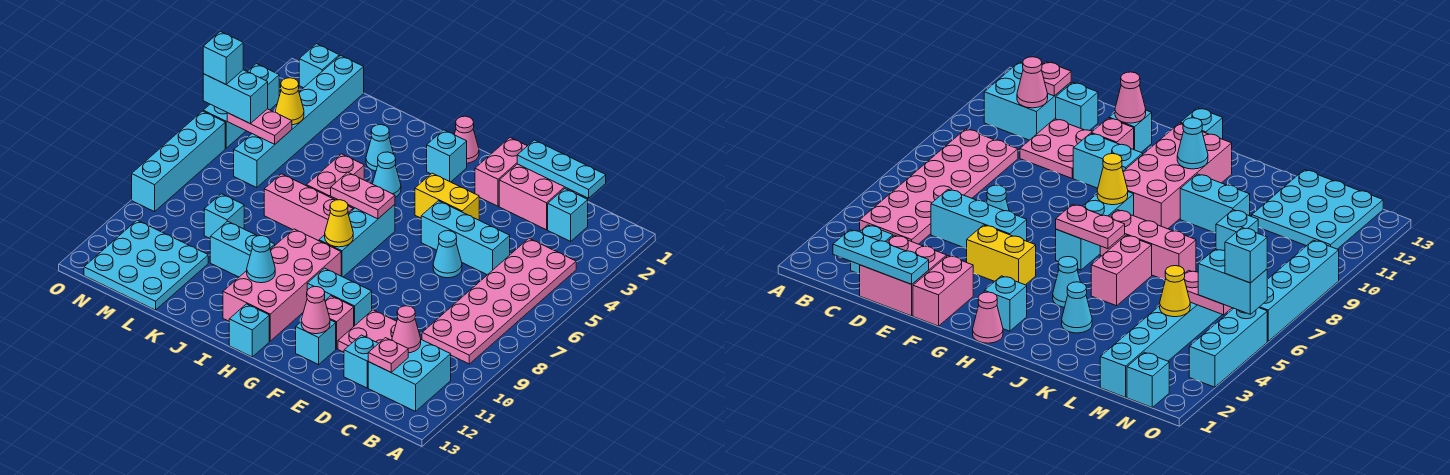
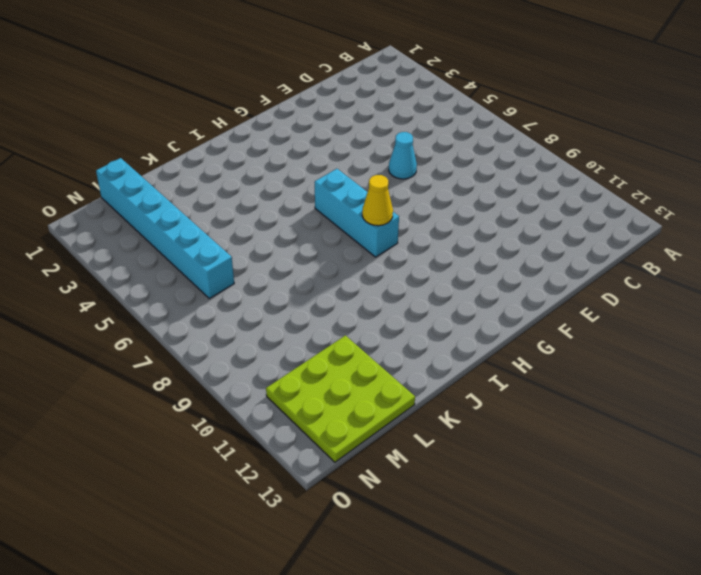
lime plate L11:N13 level 1 -> cyan plate L11:N13 level 1
none -> pink plate B4:C9 level 1
none -> cyan brick B11:C12 level 1
none -> cyan brick C2 level 1
none -> pink brick D1:E2 level 1

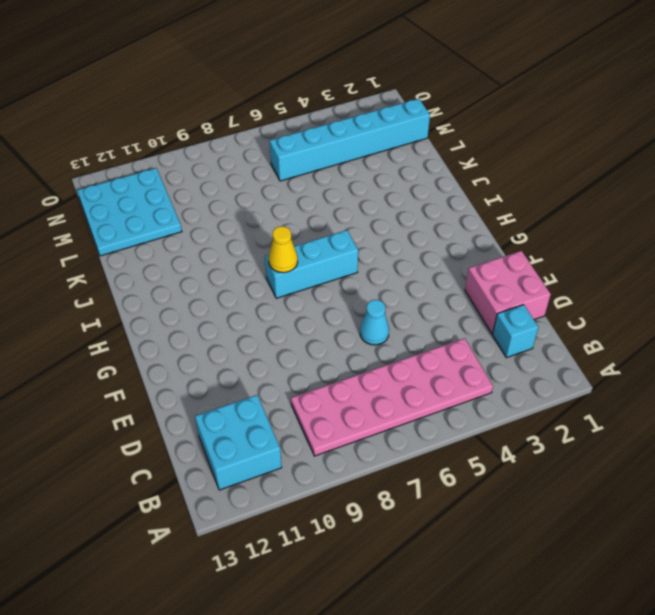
none -> cyan brick D5:F5 level 1
none -> pink plate D10:E11 level 1
none -> cyan brick D12 level 1
none -> pink brick F1:F2 level 1

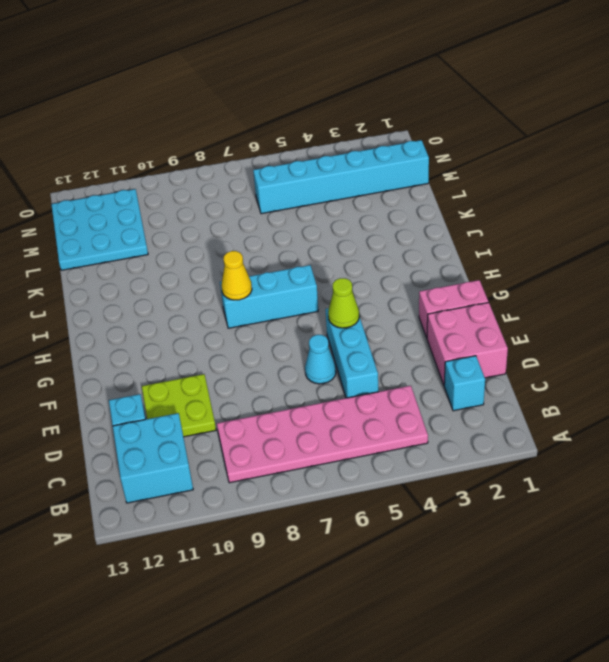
lime plate D10:E11 level 1 -> pink plate D10:E11 level 1
lime cone F5 level 2 -> none
none -> yellow brick F4:G4 level 1
none -> cyan brick F10:G10 level 1
none -> pink brick F11 level 1
none -> cyan brick F12 level 1

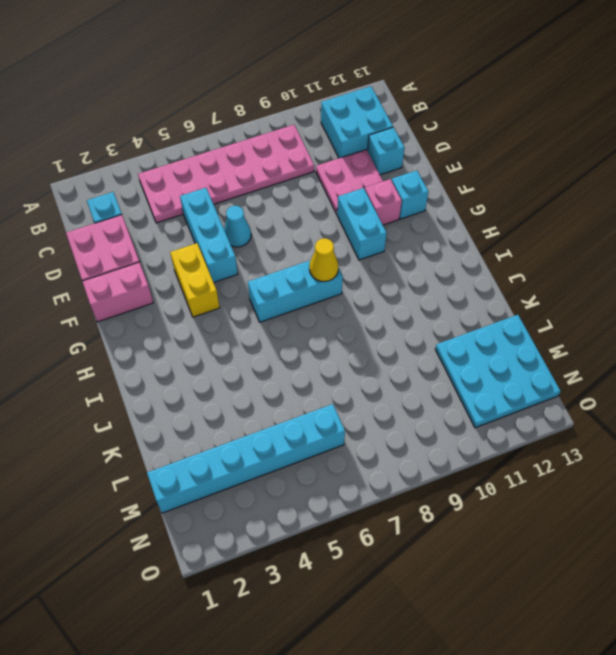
none -> pink cone H1 level 1
none -> cyan brick H2 level 1
none -> pink brick H9:I12 level 1
none -> cyan brick H13 level 1

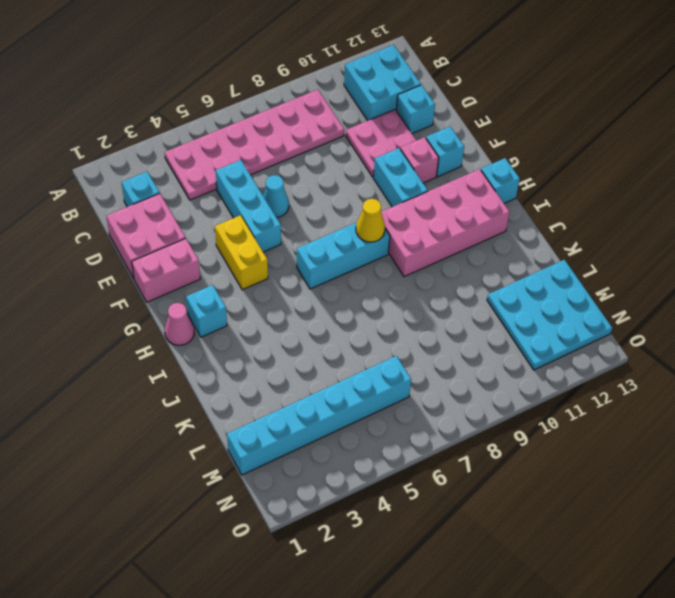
none -> cyan cone I4 level 1
none -> pink brick I7:K7 level 1
none -> cyan cone J3 level 1
none -> pink brick J5:J6 level 1

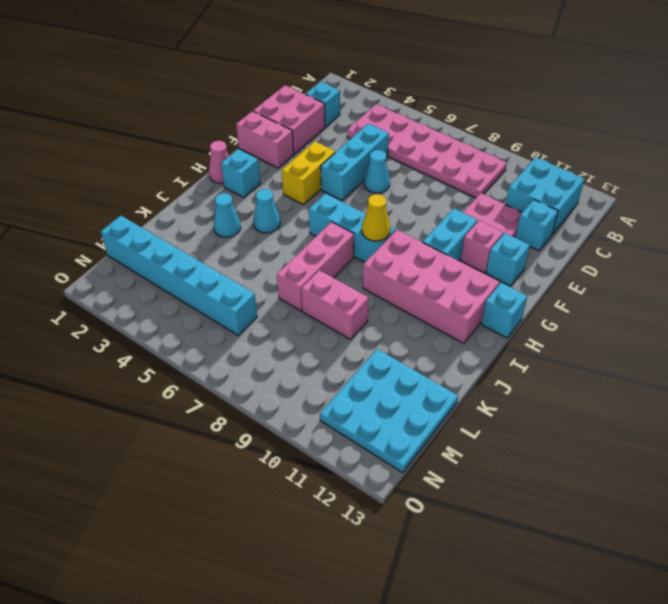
pink brick K8:K9 level 1 -> pink brick J5:J6 level 1
none -> cyan brick J10:K10 level 1
none -> cyan brick L9 level 1
none -> cyan brick N1 level 1
none -> cyan brick O3:O5 level 1

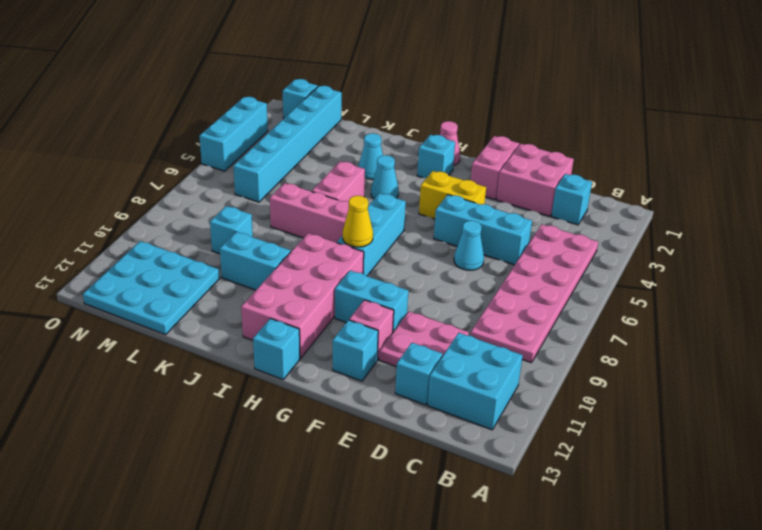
none -> cyan brick O6:O9 level 1
none -> cyan plate C1:E1 level 2
none -> pink cone C11 level 2
none -> pink plate C12 level 2

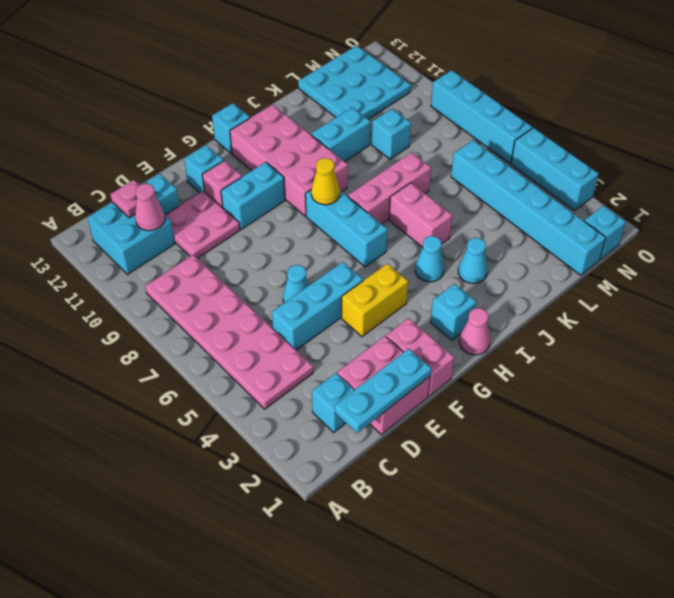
none -> pink cone F12 level 2
none -> pink plate H6:I6 level 2
none -> cyan cone I11 level 2
none -> yellow cone M4 level 2

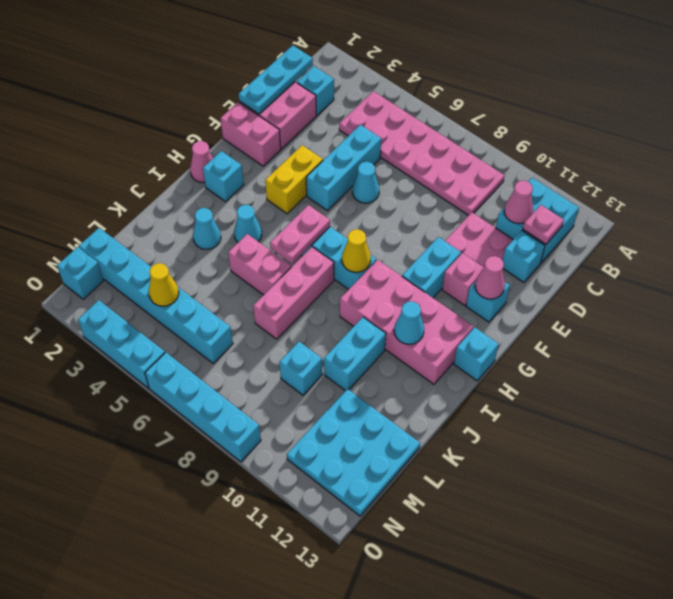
none -> pink plate M5:N5 level 2
none -> cyan brick N5:O5 level 3
none -> cyan brick O5 level 4

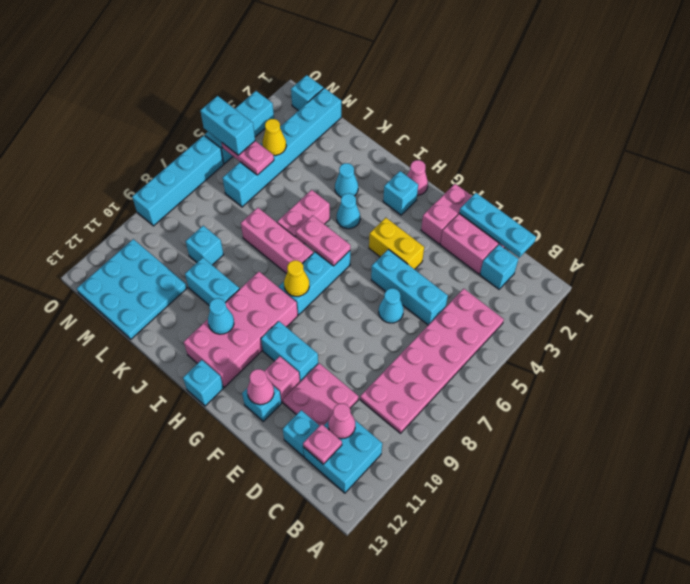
none -> cyan brick O5 level 4

